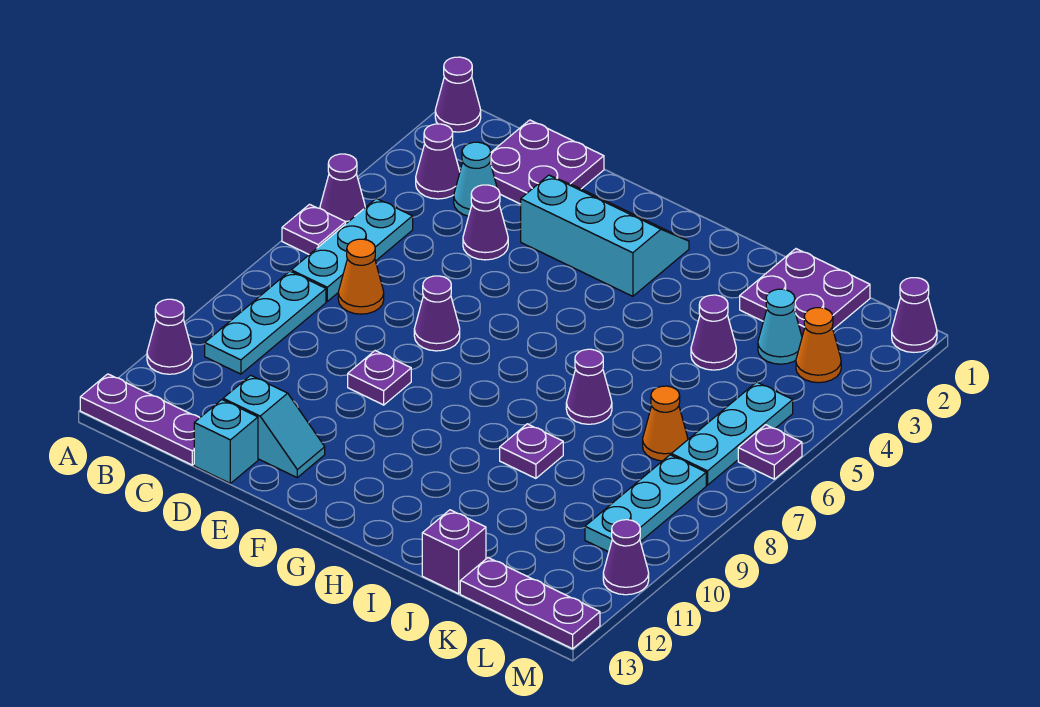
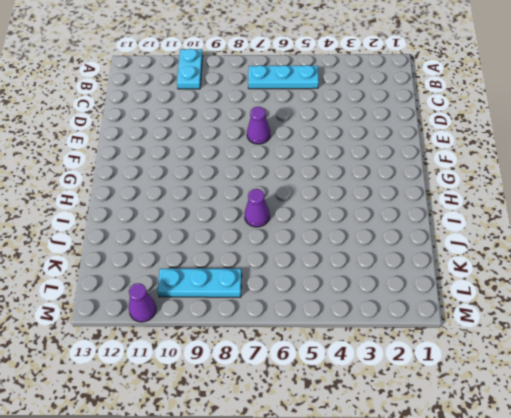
cyan plate A10:B10 level 1 -> cyan plate B8:B10 level 1
none -> purple cone A1 level 1
none -> purple cone A5 level 1
none -> purple plate A6 level 1
none -> purple cone A11 level 1

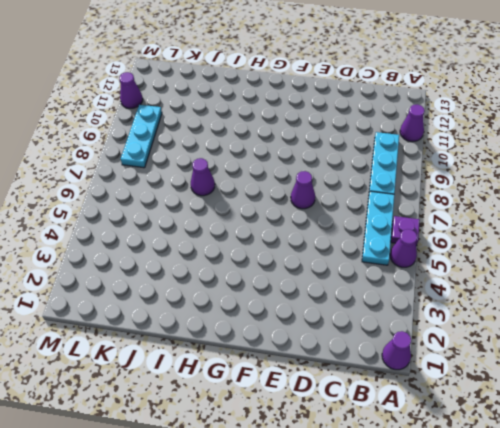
none -> purple plate A13:C13 level 1
none -> purple cone B3 level 1
none -> purple plate C1:D2 level 1
none -> cyan cone C3 level 1

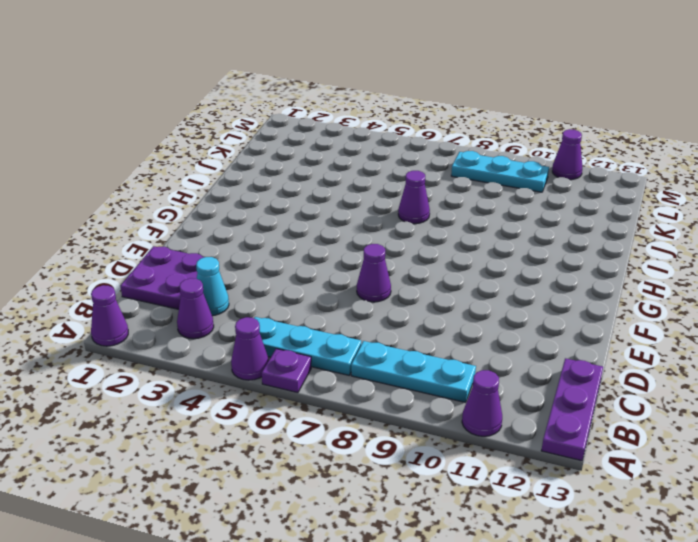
none -> orange cone C7 level 1
none -> purple cone D4 level 1
none -> cyan slope D12:E12 level 1 top D
none -> cyan brick D13 level 1

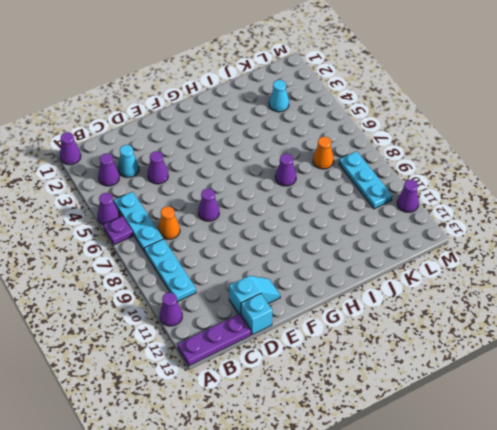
none -> purple plate C1:D2 level 1
none -> cyan slope E2:G3 level 1 top 3
none -> purple plate E9 level 1
none -> purple plate I9 level 1

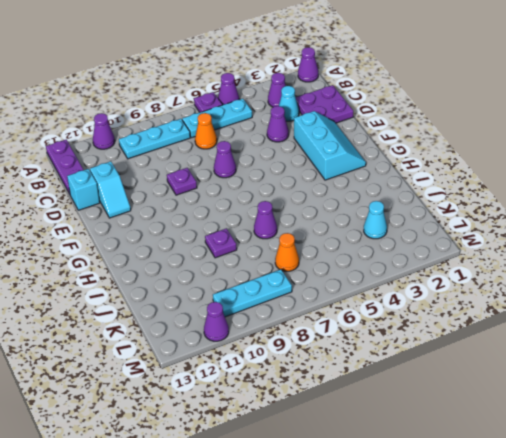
none -> purple plate J1:K2 level 1
none -> purple cone J4 level 1
none -> purple brick J13 level 1
none -> purple plate K13:M13 level 1

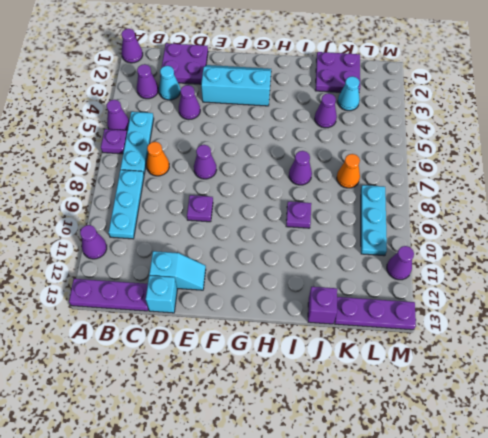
none -> orange cone L3 level 1
none -> cyan plate L5:L7 level 1
none -> purple cone M1 level 1
none -> purple plate M6 level 1

